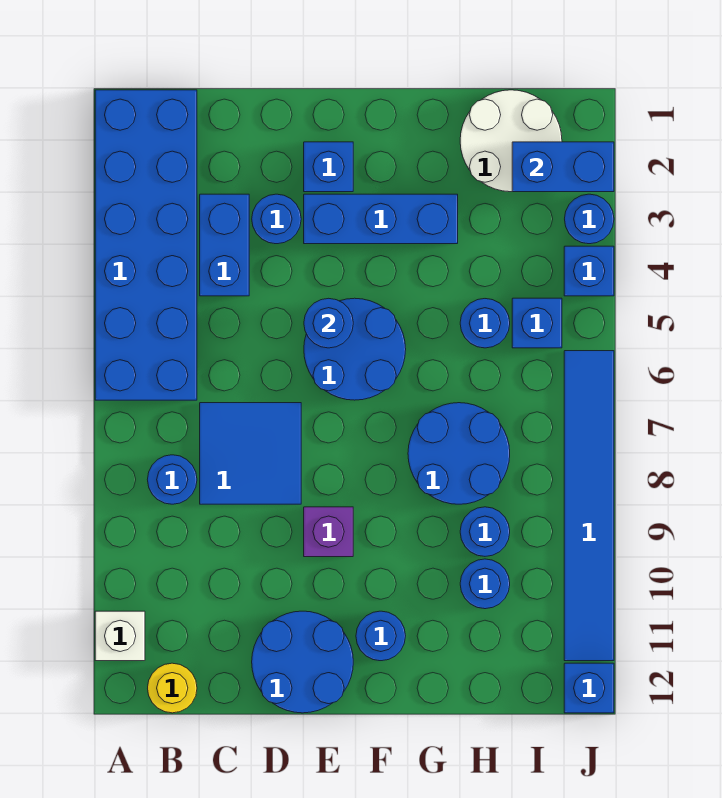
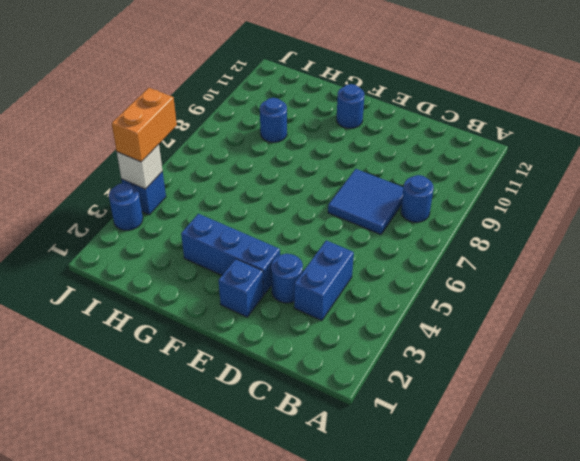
white brick J4 level 2 -> white brick A11 level 1
orange brick J4:J5 level 3 -> none
none -> blue brick A1:B6 level 1
none -> yellow round brick B12 level 1
none -> blue round brick D11:E12 level 1

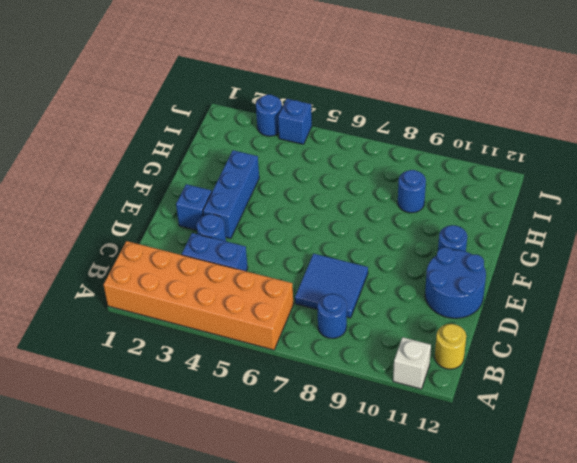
orange brick A1:B6 level 1 -> blue brick A1:B6 level 1
none -> blue round brick E5:F6 level 1
none -> purple brick E9 level 1
none -> blue round brick G7:H8 level 1

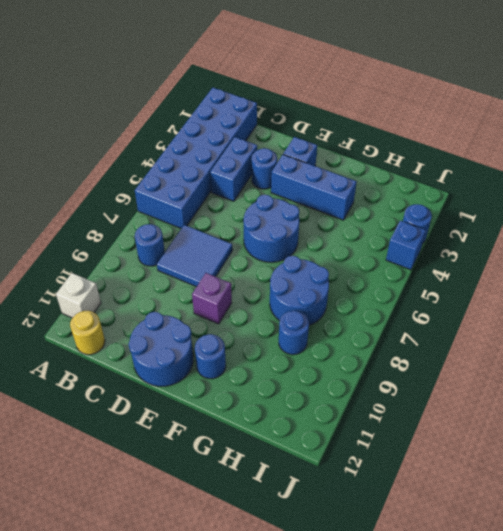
none -> white round brick H1:I2 level 1
none -> blue round brick H5 level 1
none -> blue round brick H10 level 1

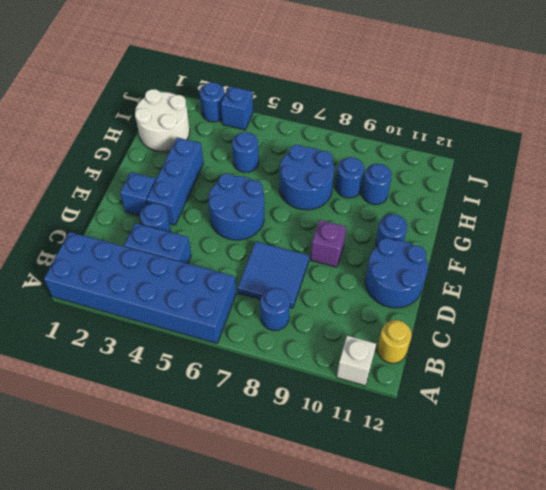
none -> blue brick I5 level 1
none -> blue tile J6:J11 level 1
none -> blue brick J12 level 1

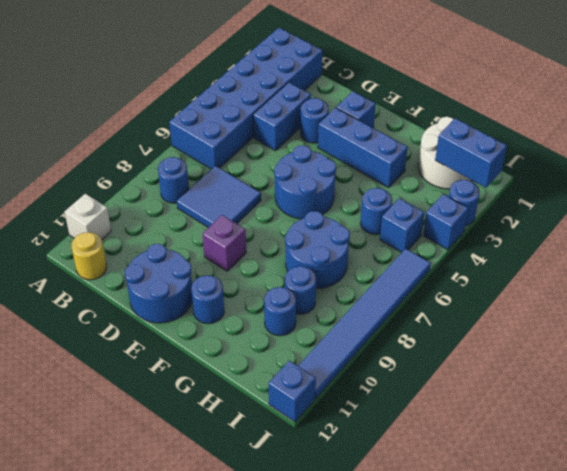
none -> blue round brick E5 level 2

